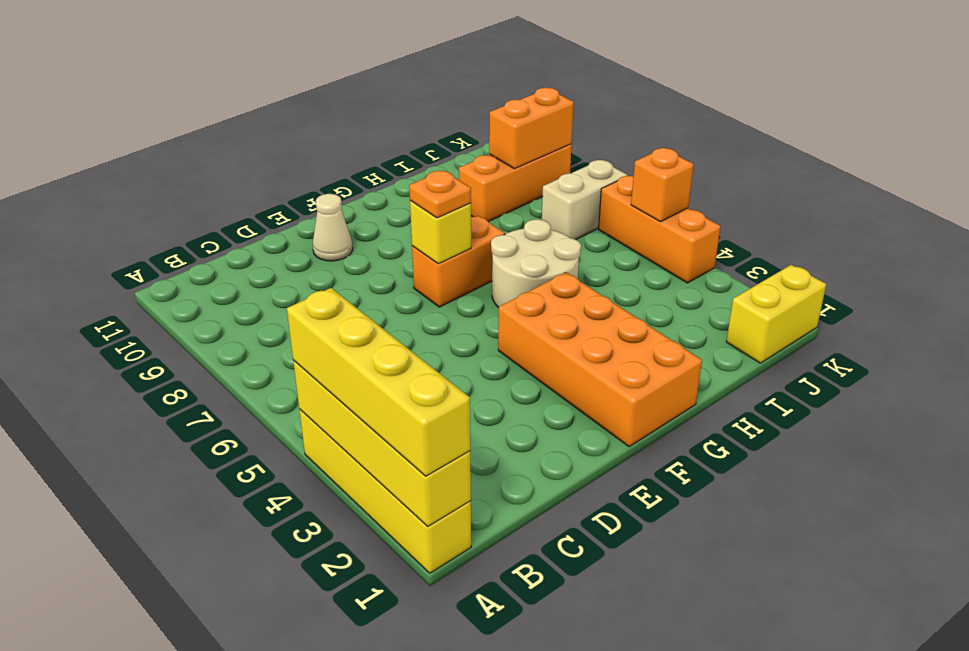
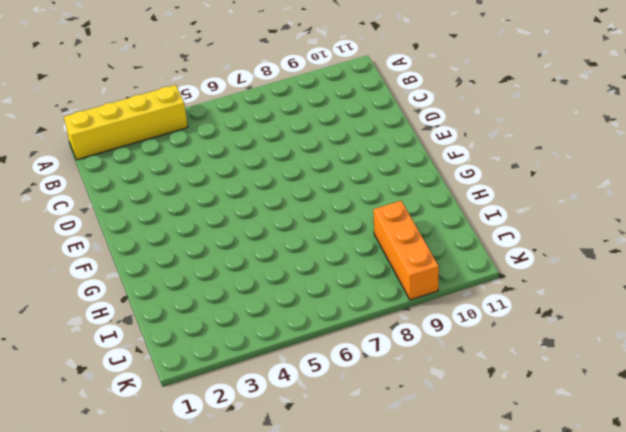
none -> tan cone E10 level 1
none -> orange brick F1:G4 level 1
none -> orange brick F7:G7 level 1

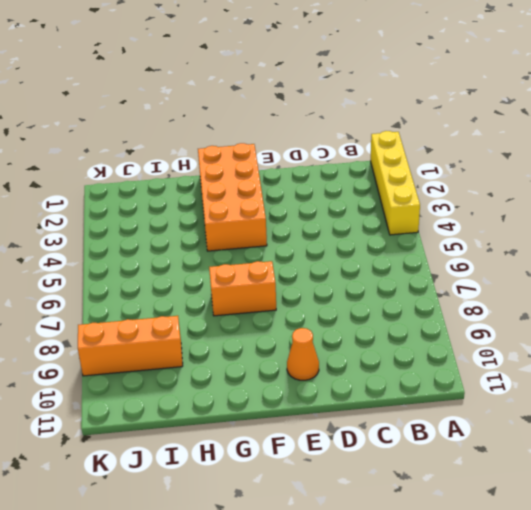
orange cone E10 level 1 -> tan cone E10 level 1
none -> tan round brick G5:H6 level 1
none -> yellow brick J1:K1 level 1
none -> tan brick J7:K7 level 1

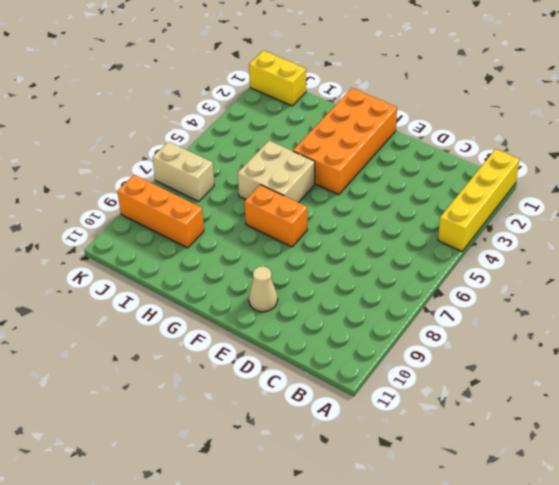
tan brick G5:H6 level 1 -> tan round brick G5:H6 level 1
none -> orange brick K4:K6 level 1
none -> yellow brick A1:A4 level 2
none -> yellow brick F7 level 2

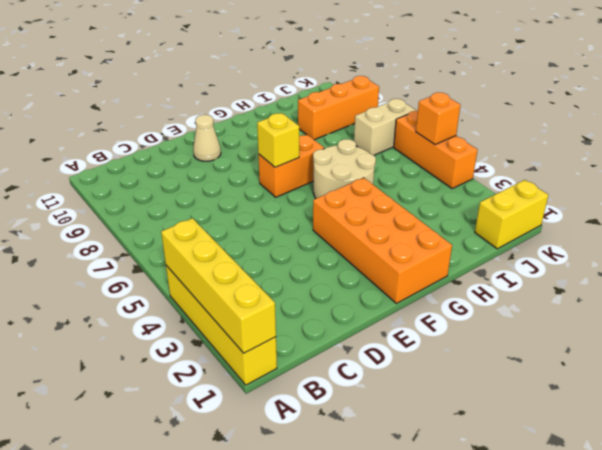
none -> orange brick J9:K9 level 2
none -> yellow brick A1:A4 level 3
none -> orange plate F7 level 3

